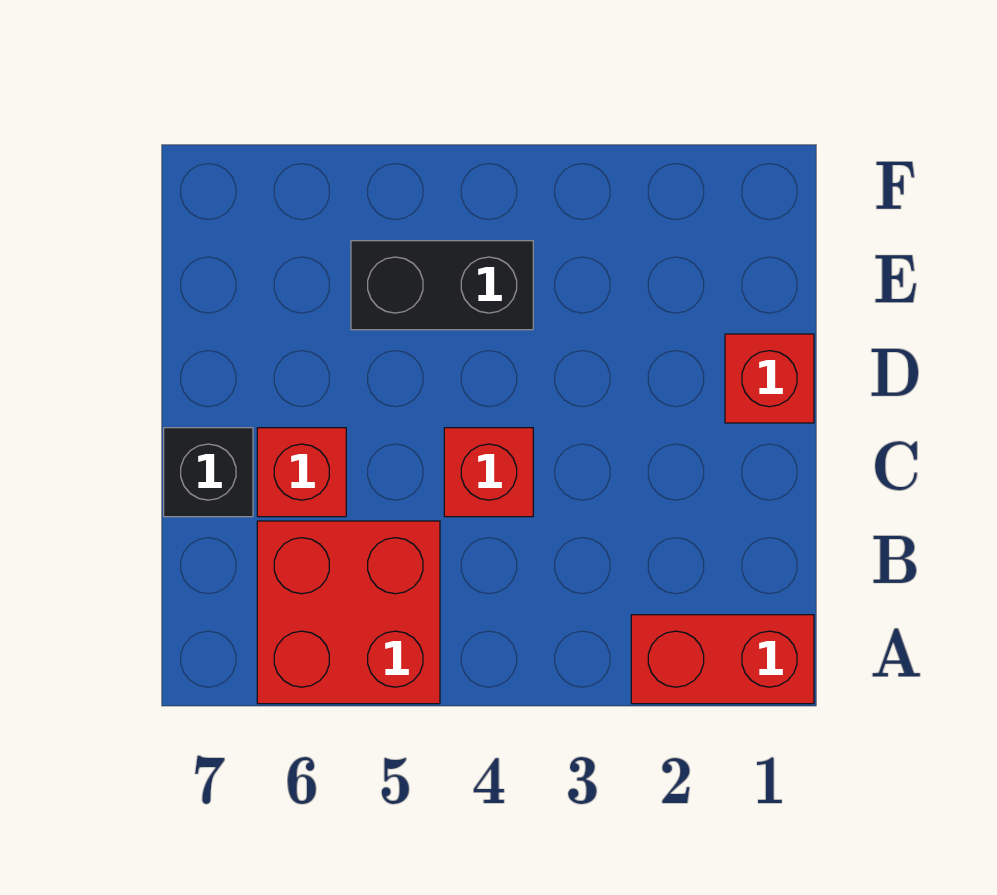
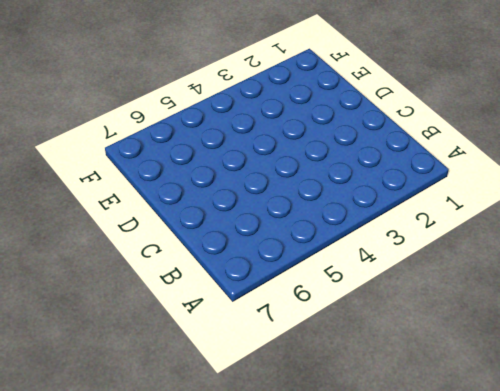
none -> red brick A1:A2 level 1
none -> red brick A5:B6 level 1

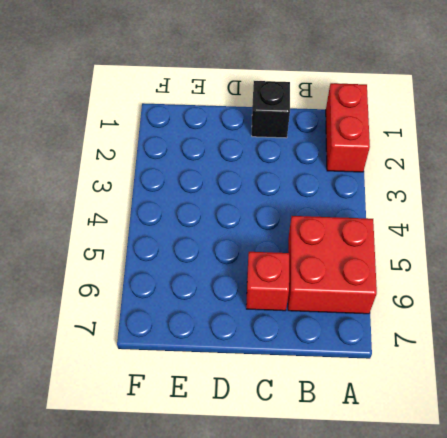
black brick C1 level 1 -> black brick C7 level 1
none -> red brick C4 level 1
none -> red brick D1 level 1

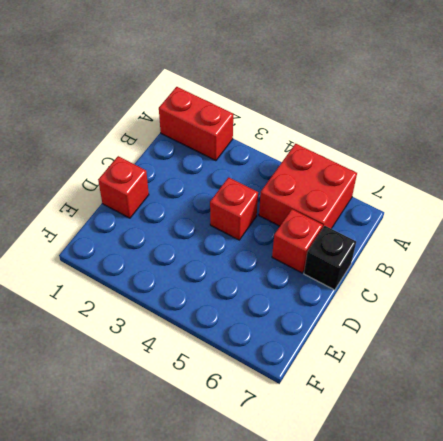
none -> black brick E4:E5 level 1

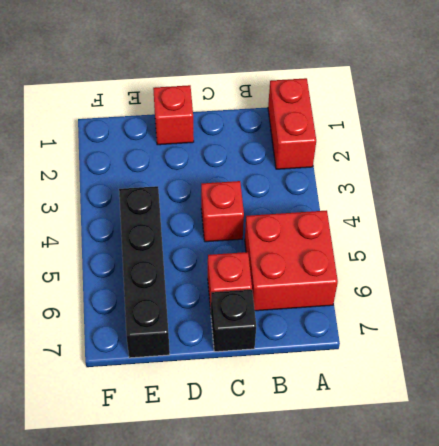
black brick E4:E7 level 1 -> black brick E4:E5 level 1

